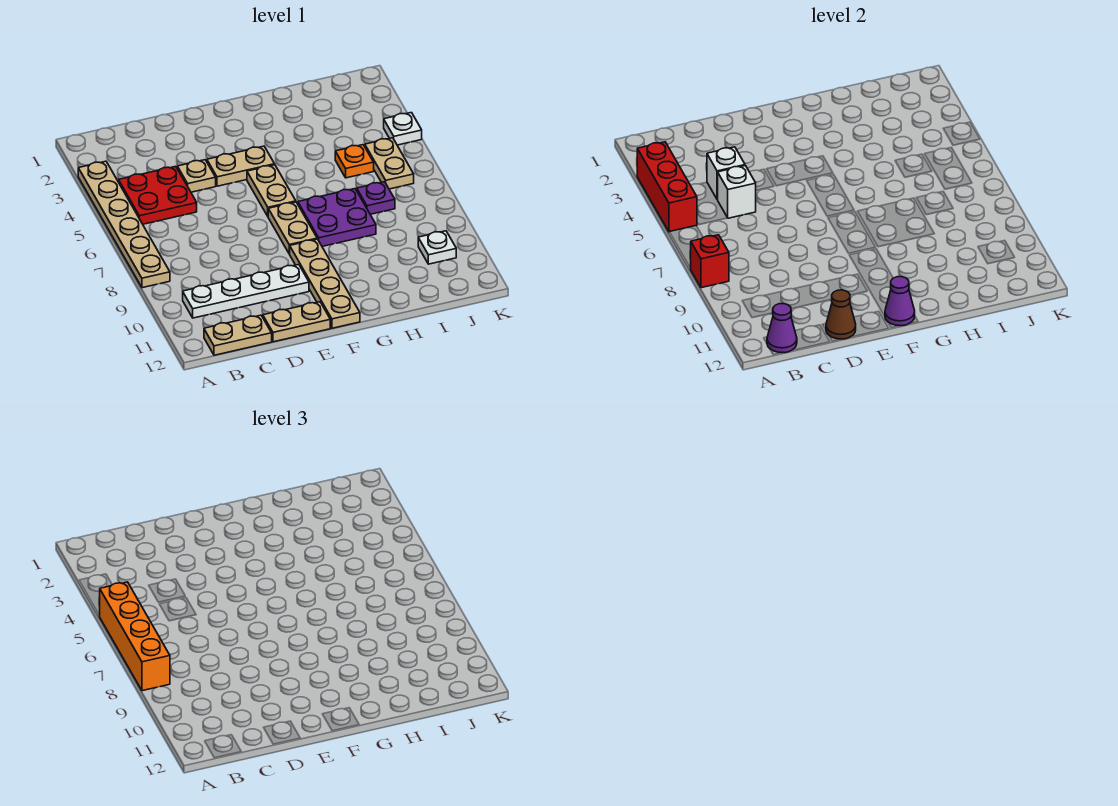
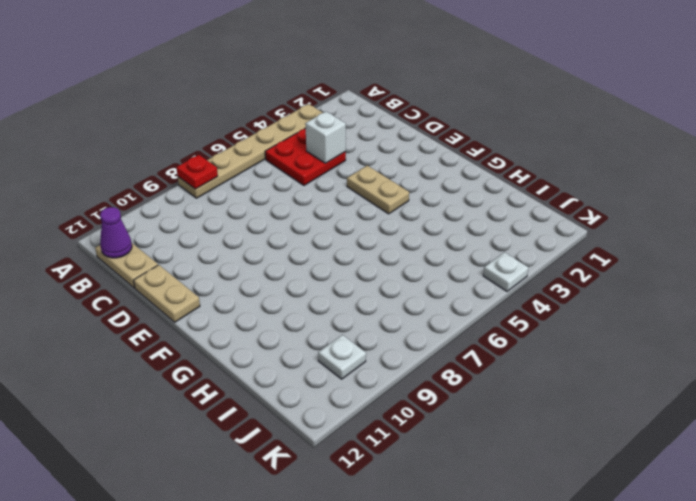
red plate A8 level 2 -> red brick A8 level 2
none -> white plate B10:E10 level 1
none -> tan plate D4 level 1
none -> tan plate F5:F6 level 1

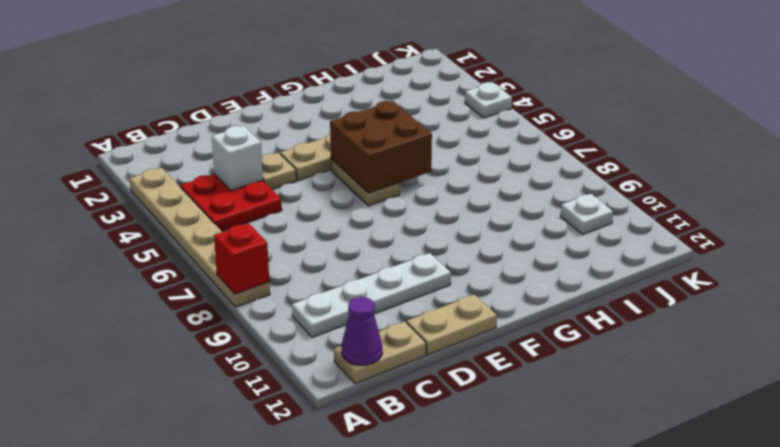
brown brick F5:G6 level 2 -> none
none -> tan plate F7:F8 level 1
none -> tan plate F9:F12 level 1
none -> purple plate G7:H8 level 1

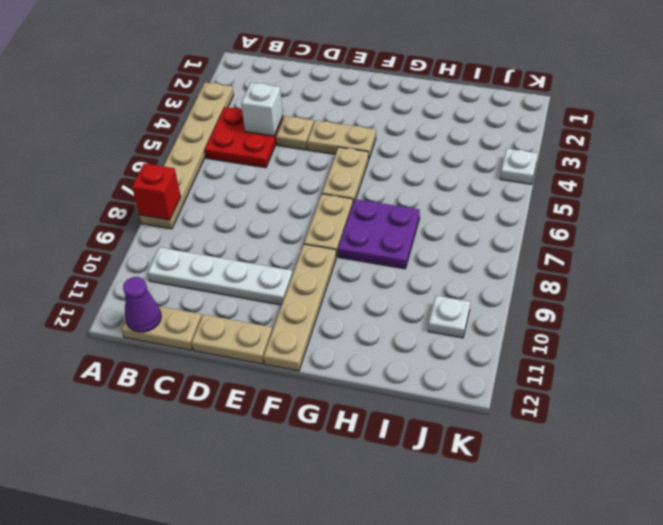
none -> orange plate I5 level 1
none -> purple plate I7 level 1
none -> tan plate J5:J6 level 1

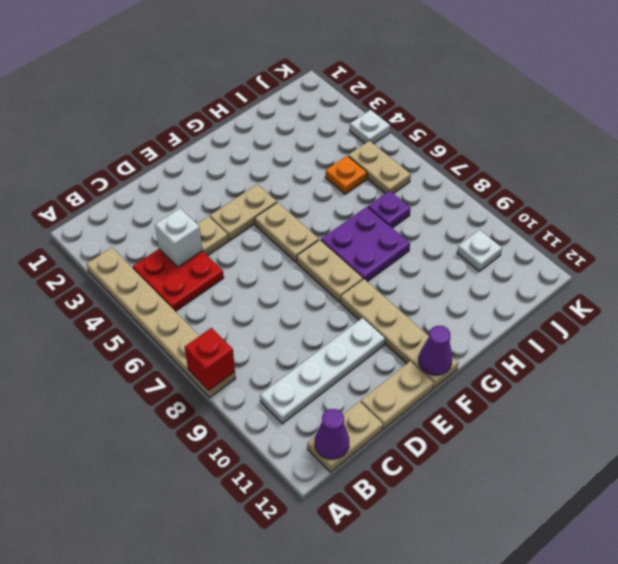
none -> red brick A3:A5 level 2
none -> white brick C5 level 2
none -> brown cone D12 level 2

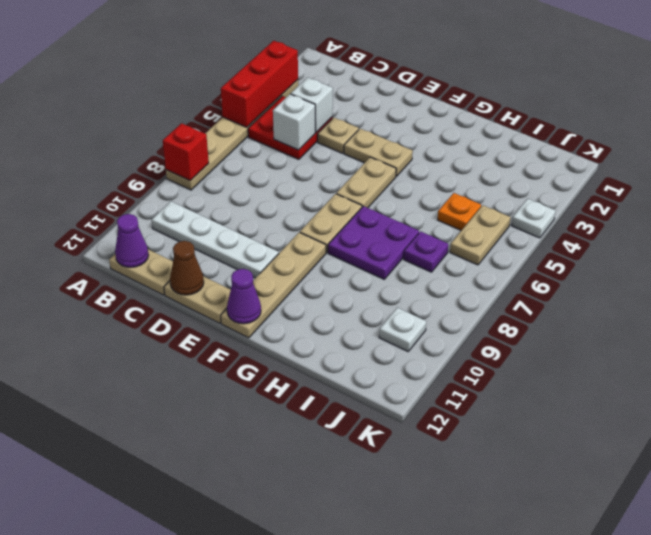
none -> orange brick A5:A8 level 3

